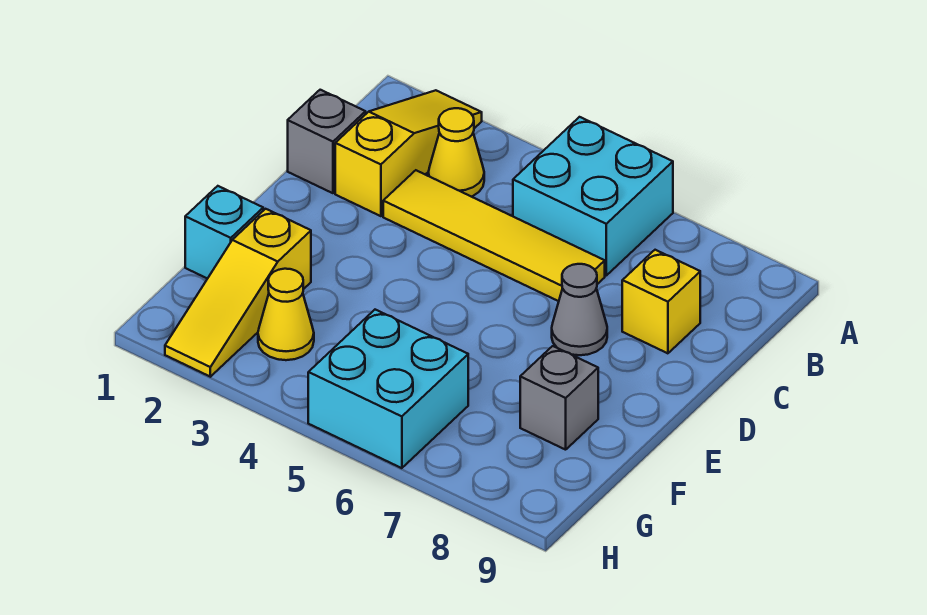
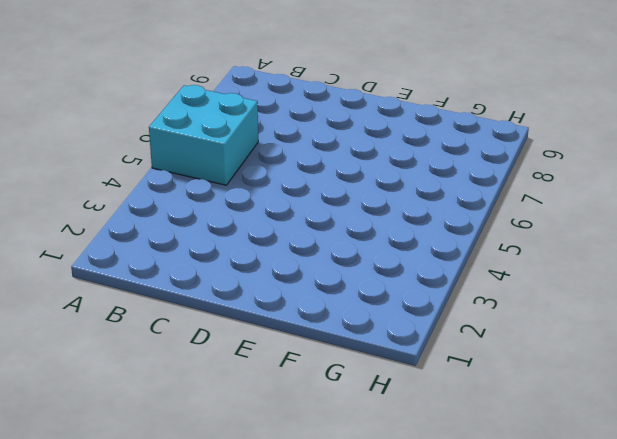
none -> yellow slope A2:C2 level 1 top C
none -> yellow cone B3 level 1
none -> grey brick C1 level 1

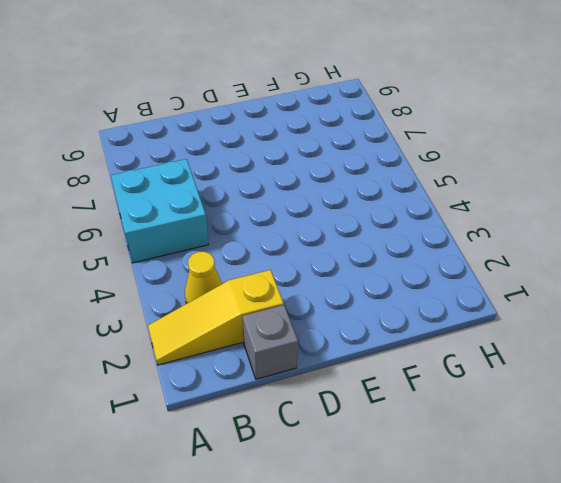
none -> yellow tile C3:C6 level 1
none -> yellow brick C8 level 1
none -> grey cone D7 level 1

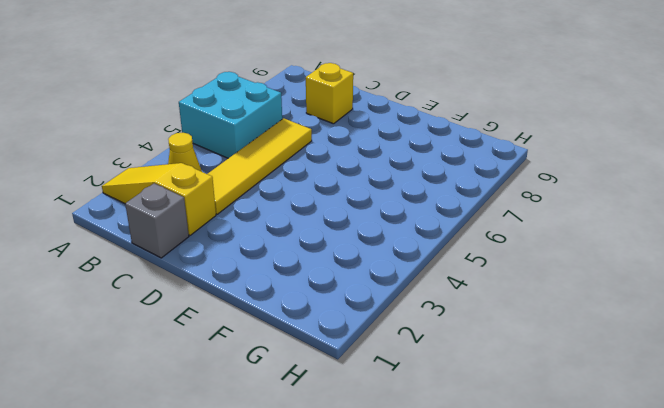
none -> grey cone D7 level 1
none -> cyan brick F1 level 1
none -> yellow slope F2:H2 level 1 top F

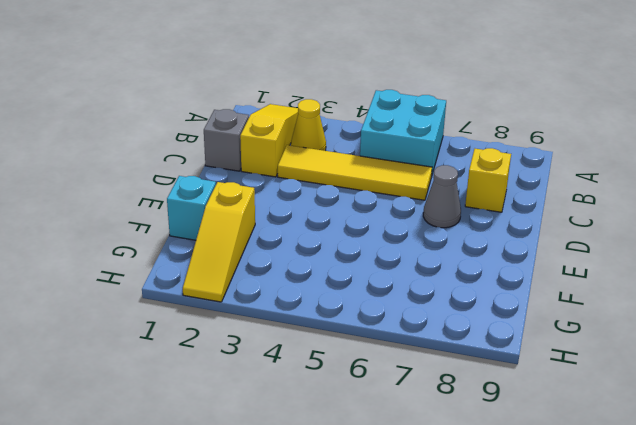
none -> grey brick F8 level 1
none -> yellow cone G3 level 1
none -> cyan brick G5:H6 level 1

